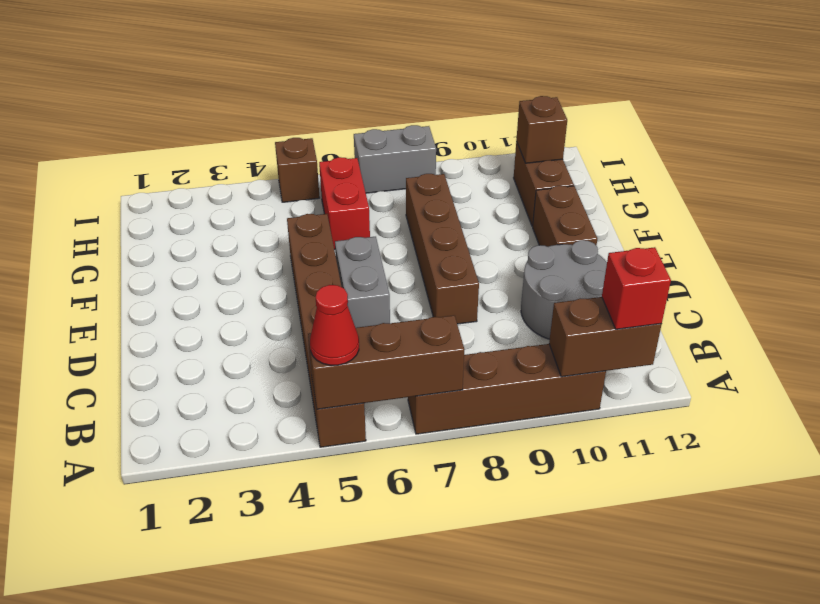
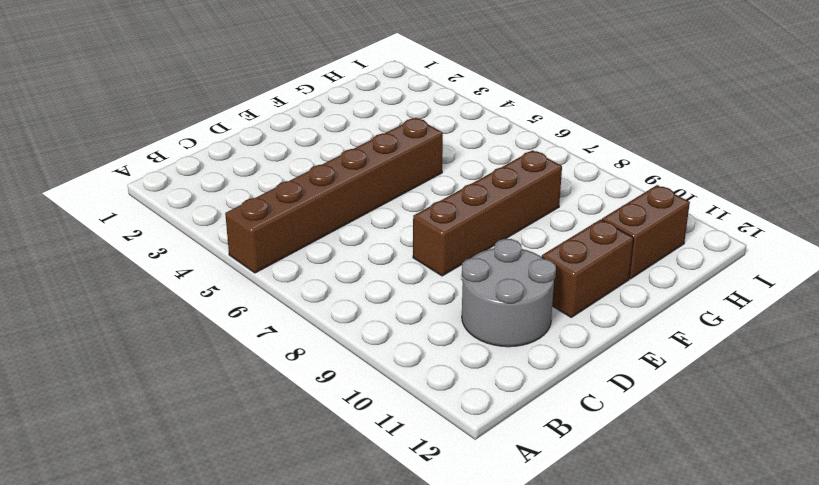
none -> brown brick A7:A10 level 1
none -> grey brick D6:E6 level 1
none -> red brick G6:H6 level 1

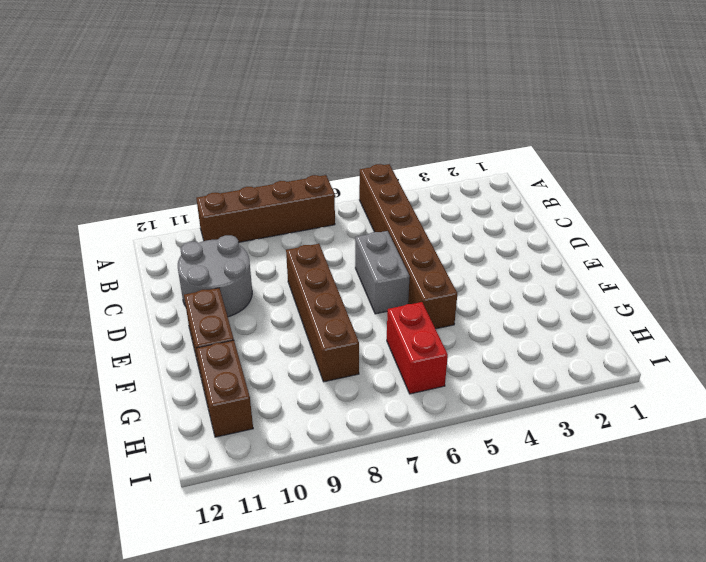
none -> brown brick I5 level 1
none -> grey brick I7:I8 level 1
none -> brown brick A5:A7 level 2

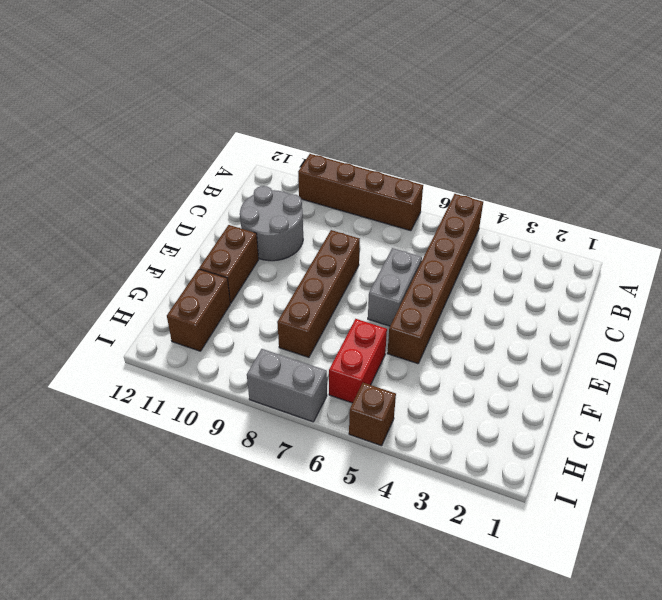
none -> brown brick A5:A7 level 2
none -> brown brick A10:A11 level 2
none -> brown brick H11 level 2

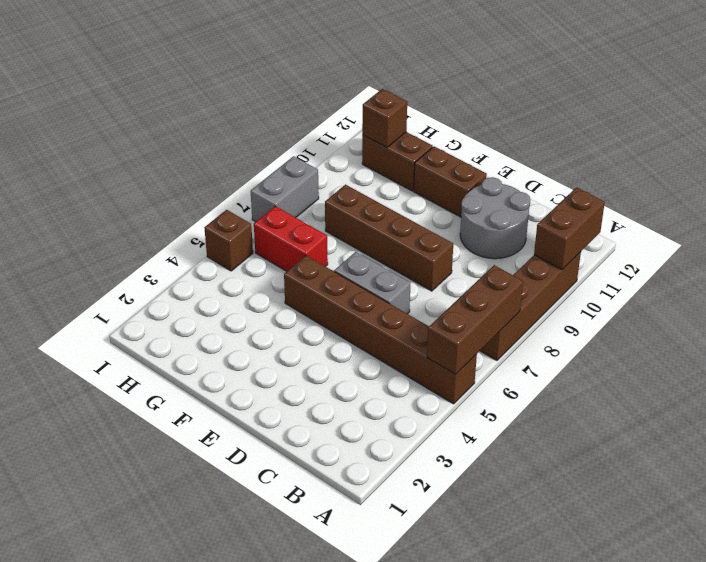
none -> red cone A5 level 3
none -> red brick A11 level 3

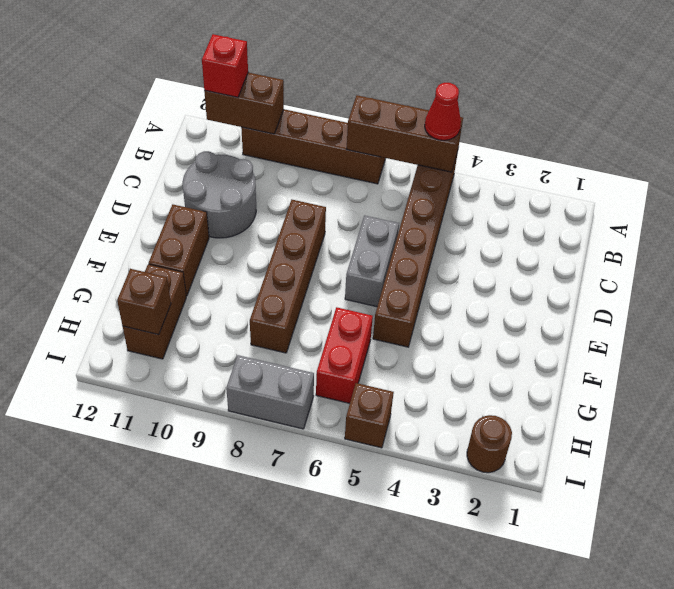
brown round brick I2 level 1 -> none

